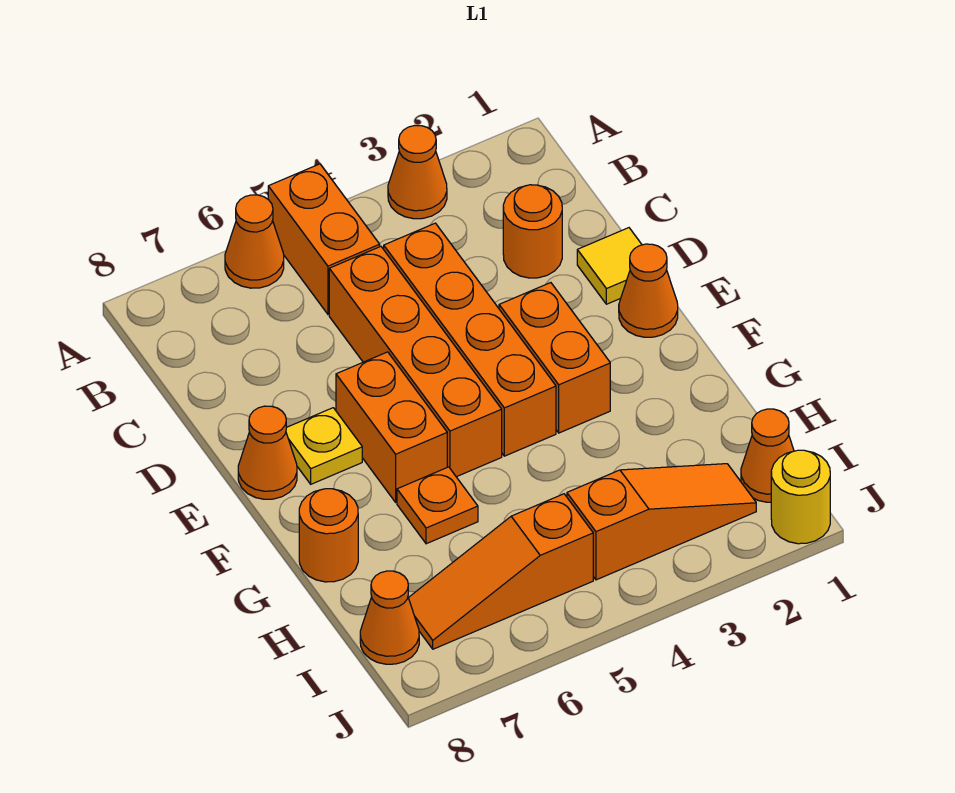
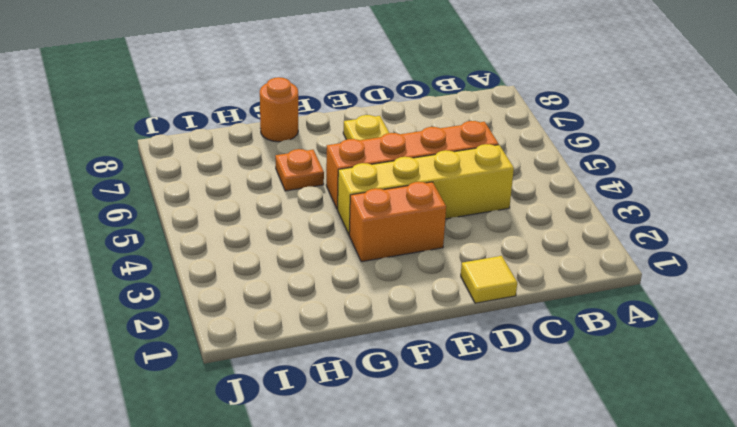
yellow brick C4:F4 level 1 -> orange brick C4:F4 level 1
none -> orange cone A3 level 1
none -> orange brick A5:B5 level 1
none -> orange cone A6 level 1

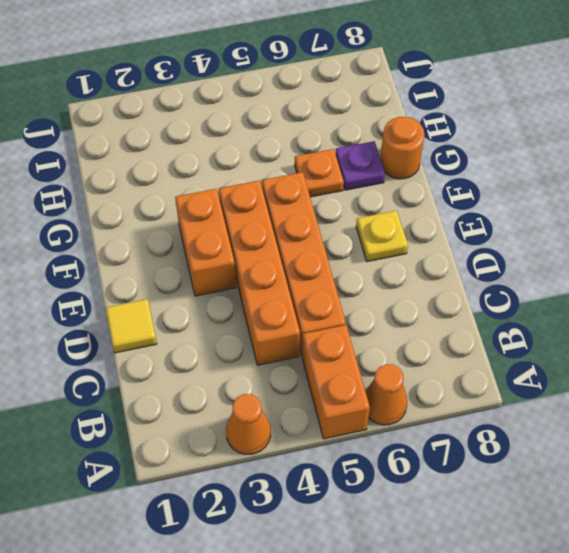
purple plate G7 level 1 -> none
none -> orange round brick C2 level 1
none -> orange cone E1 level 1
none -> orange brick E6:F6 level 1

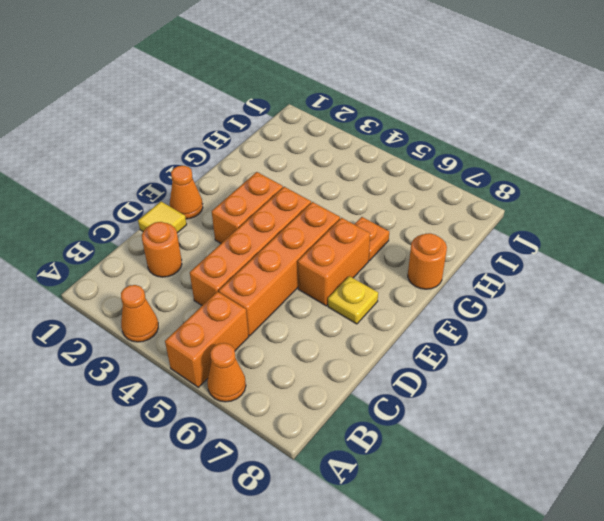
none -> orange cone E8 level 1
none -> orange cone I1 level 1
none -> orange slope I2:I4 level 1 top 4

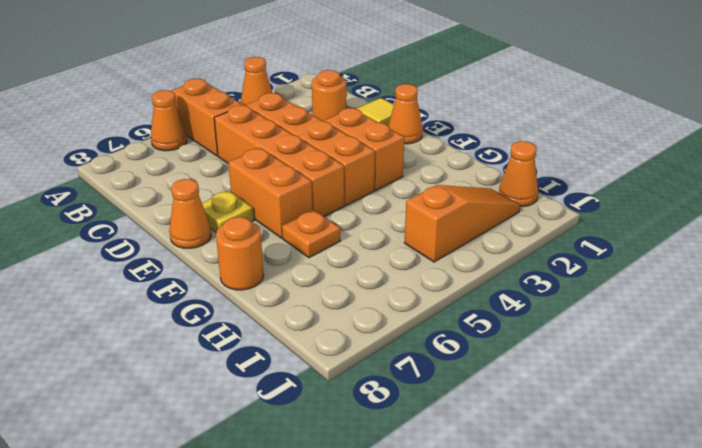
none -> orange slope I5:I7 level 1 top 5
none -> orange cone I8 level 1
none -> yellow round brick J1 level 1

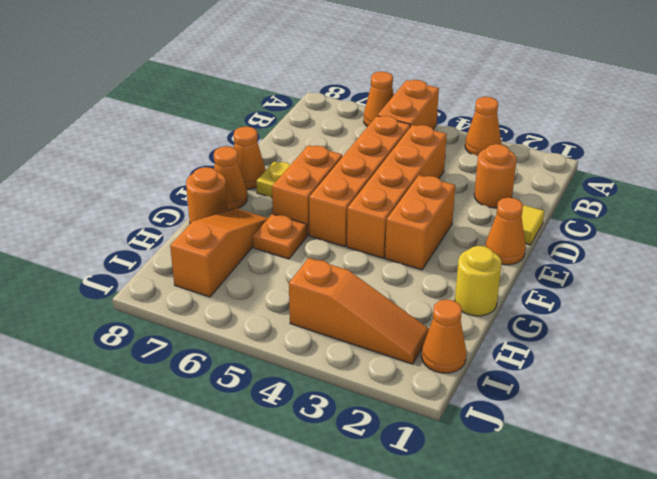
orange cone F8 level 1 -> orange cone I8 level 1
yellow round brick G1 level 1 -> yellow round brick J1 level 1
orange slope G7:I7 level 1 top I -> orange slope I5:I7 level 1 top 5

